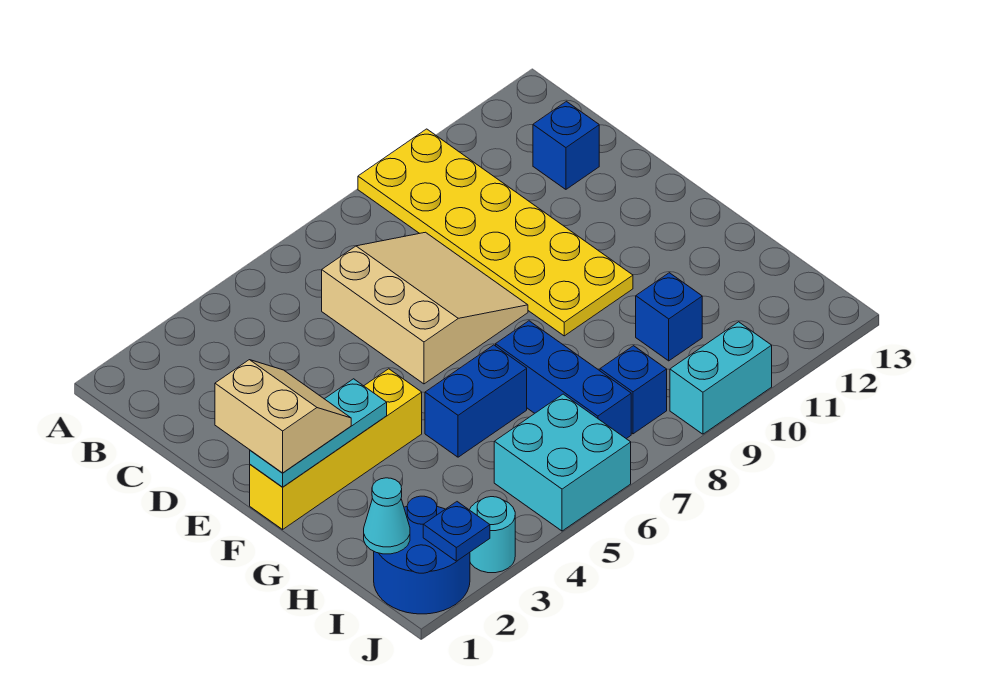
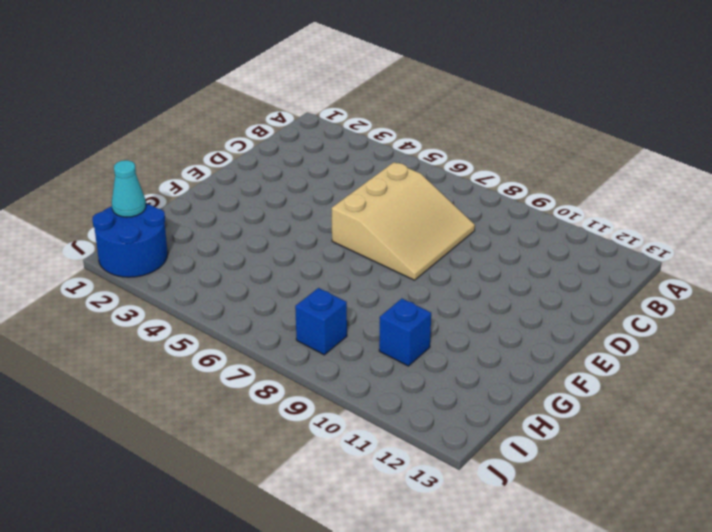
none -> yellow plate A9:F10 level 1
none -> blue brick C12 level 1
none -> yellow brick F1:F4 level 1

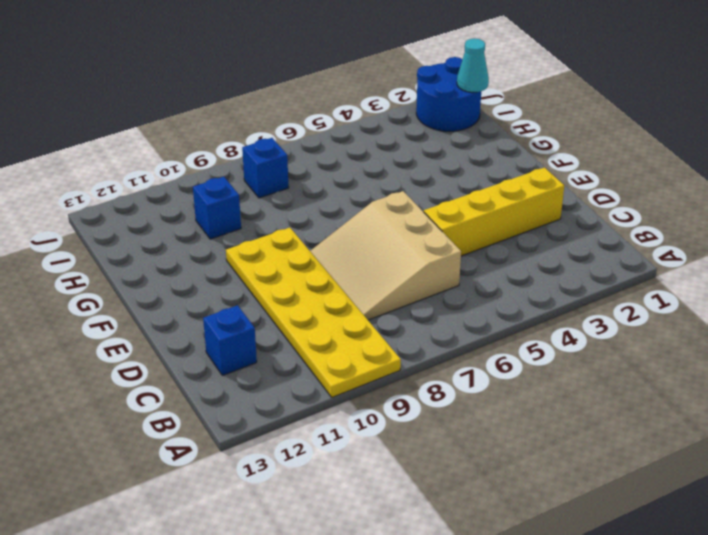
yellow brick D2:D5 level 1 -> yellow brick F1:F4 level 1
none -> blue brick G5:G6 level 1
none -> blue brick G7:I7 level 1
none -> cyan brick I5:J6 level 1

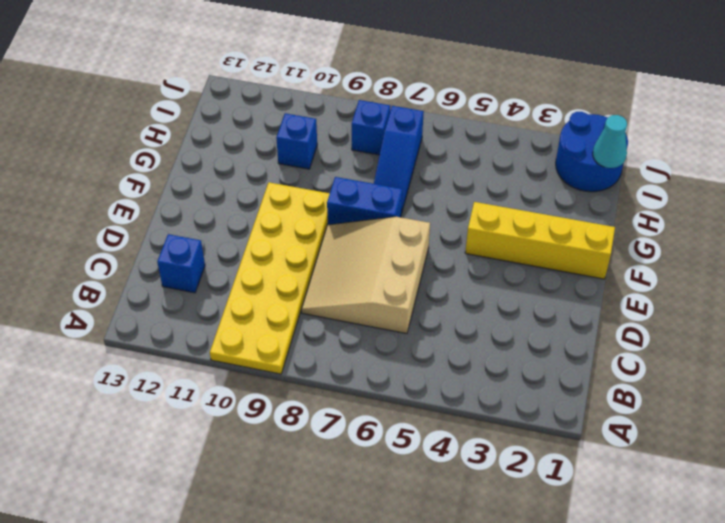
blue brick F7:F8 level 1 -> blue brick G5:G6 level 1
blue slope G7:I7 level 1 top I -> blue brick G7:I7 level 1
none -> cyan brick I5:J6 level 1
none -> cyan round brick J3 level 1
none -> cyan brick J9:J10 level 1

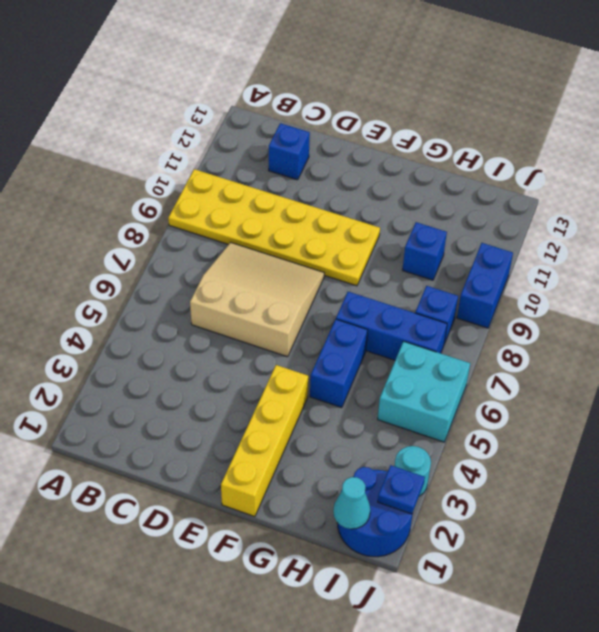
blue brick J9:J10 level 1 -> cyan brick J9:J10 level 1
none -> cyan plate F1:F3 level 2
none -> tan slope E1:F2 level 3 top 1

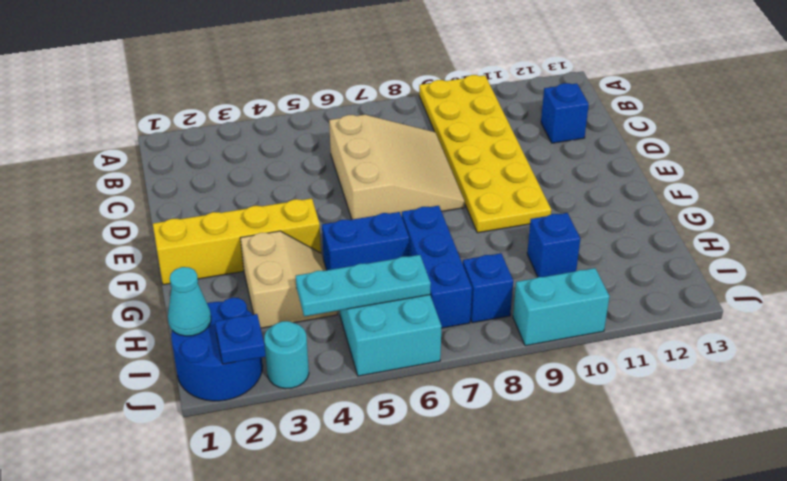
tan slope G3:H4 level 1 top 3 -> tan slope E1:F2 level 3 top 1
cyan plate I4:I6 level 2 -> cyan plate F1:F3 level 2

